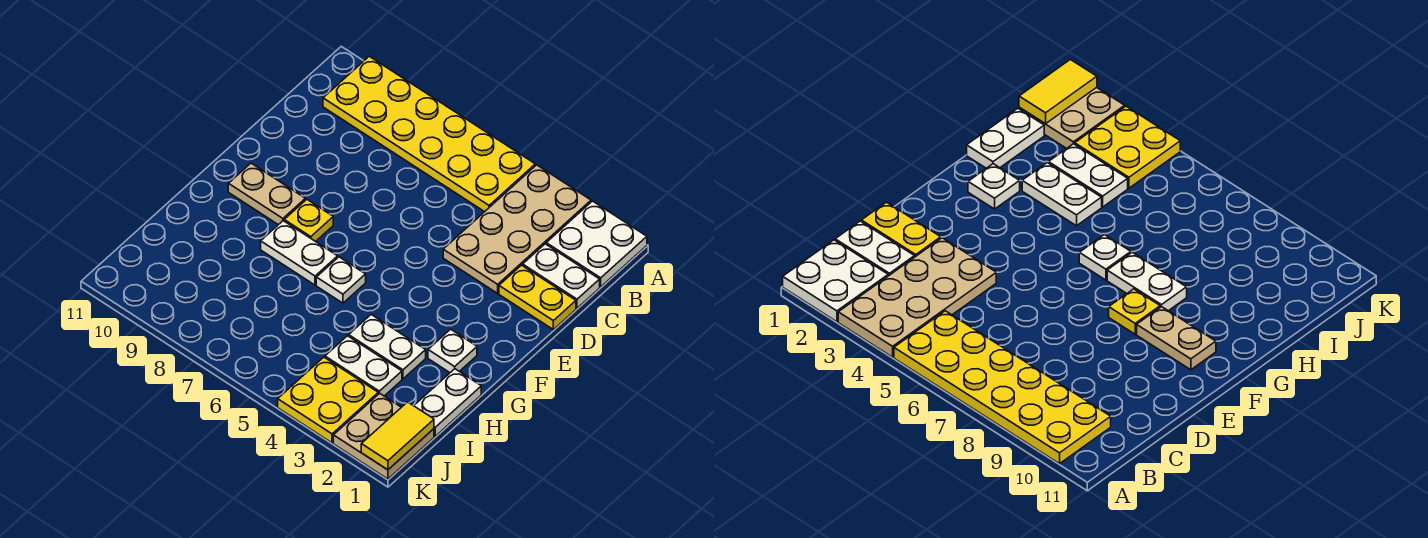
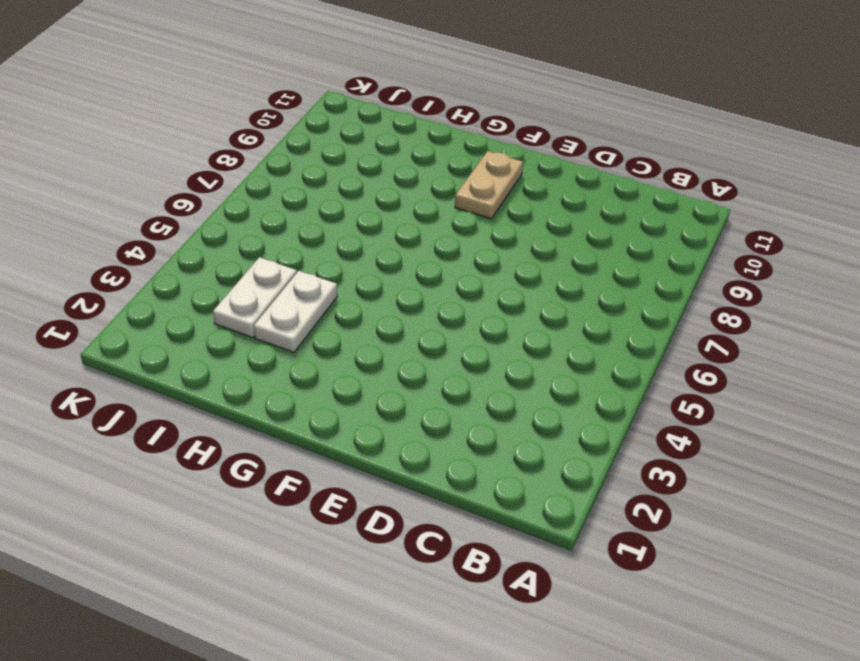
none -> white plate A1:B2 level 1
none -> tan plate A3:D4 level 1
none -> yellow plate A5:B10 level 1

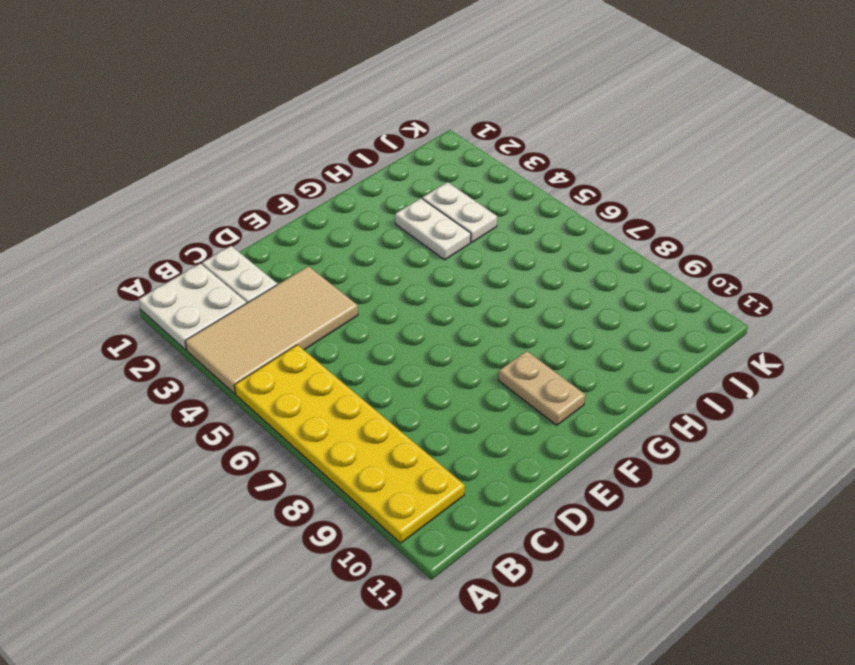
tan tile A3:D4 level 1 -> tan plate A3:D4 level 1
none -> yellow plate D1:D2 level 1
none -> yellow plate F8 level 1
none -> white plate G2 level 1

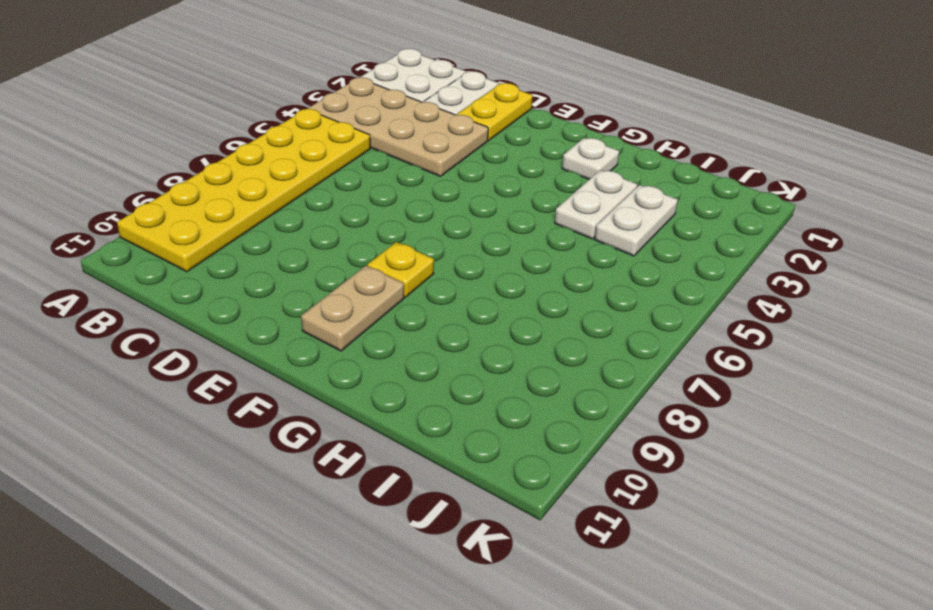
none -> white plate G6 level 1
none -> white plate G7:G8 level 1
none -> white plate H1:I1 level 1

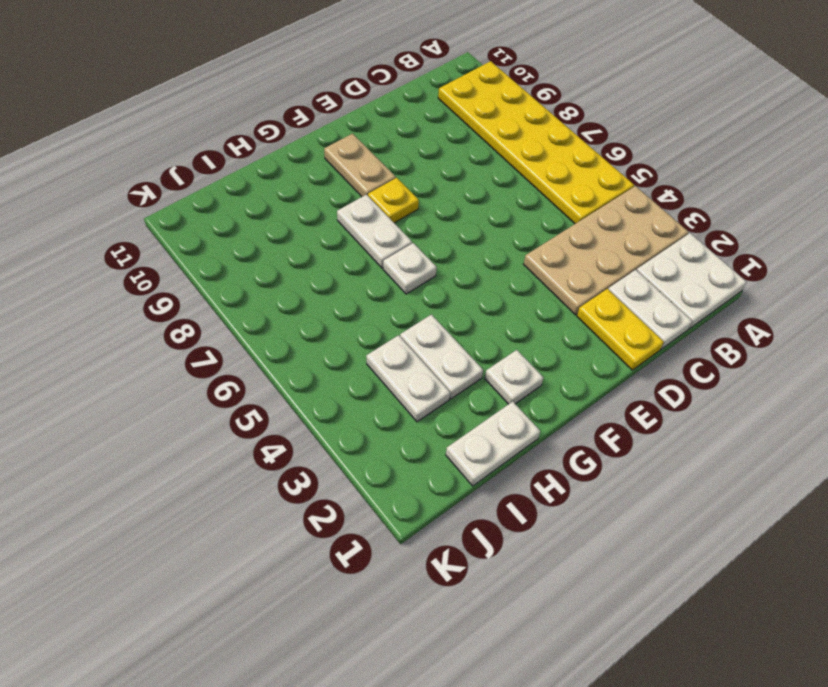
none -> tan plate J1:K2 level 1
none -> yellow plate J3:K4 level 1
none -> yellow tile J1:K1 level 2

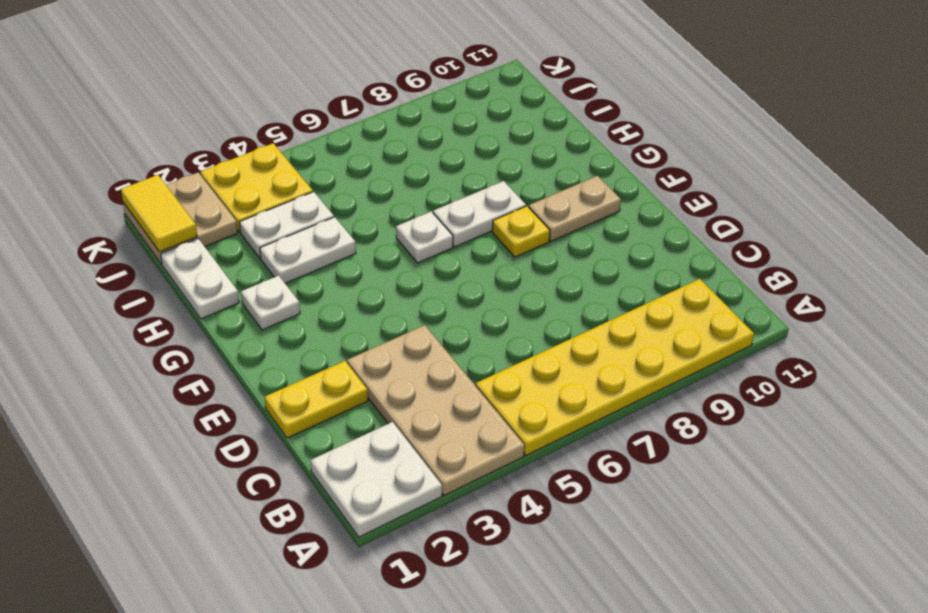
none -> white plate C1:C2 level 1

